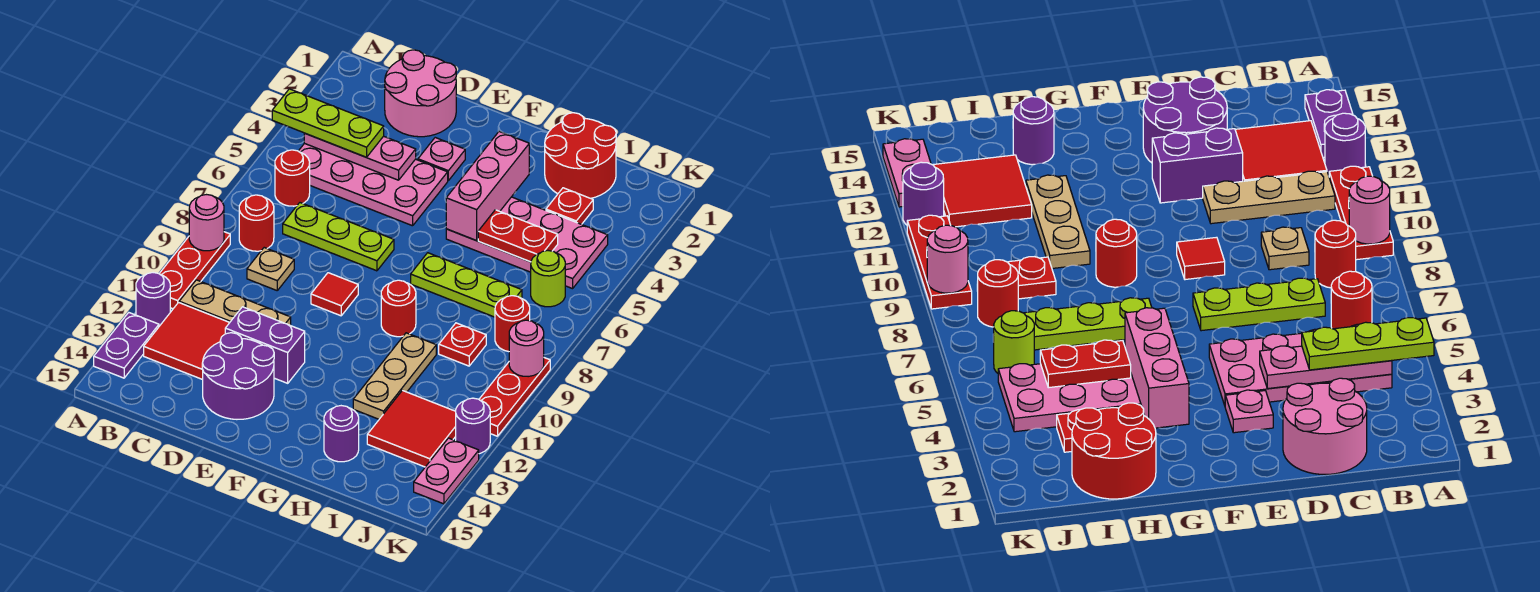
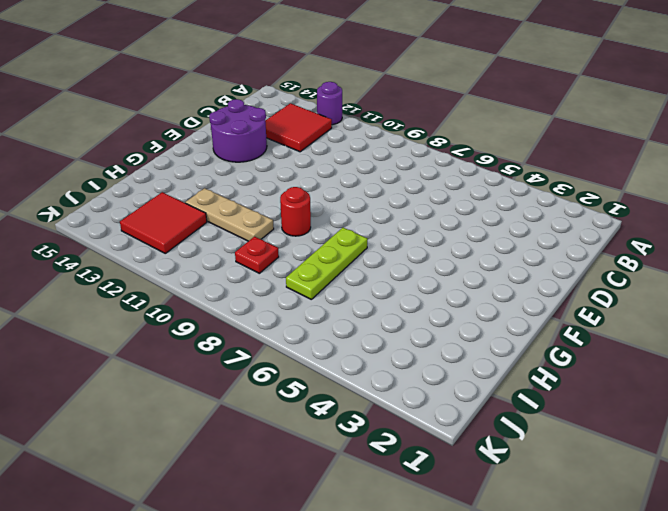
none -> red plate A9:A11 level 1
none -> purple plate A13:A14 level 1
none -> pink plate B4:E5 level 1
none -> red round brick B6 level 1

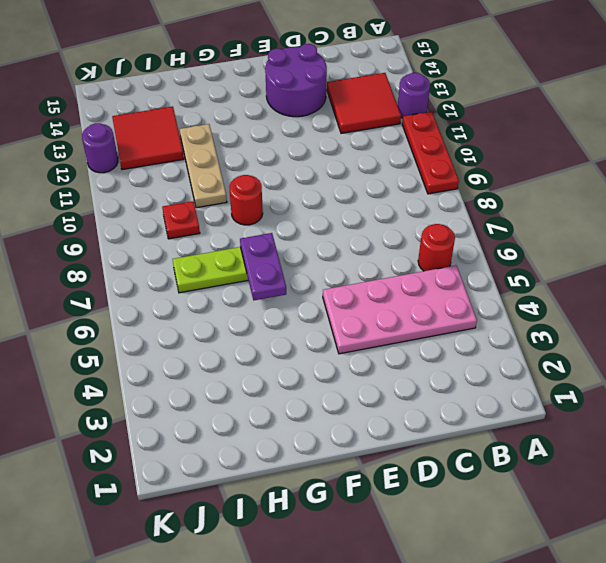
purple plate G6:G7 level 2 -> purple plate A13:A14 level 1
none -> red round brick B8 level 1
none -> tan plate B11:D11 level 1
none -> pink round brick C1:D2 level 1
none -> lime plate C7:E7 level 1

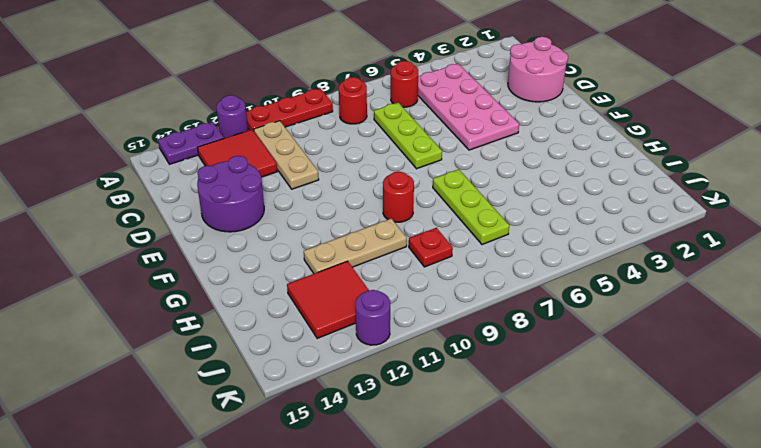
none -> tan plate C9 level 1
none -> purple brick D12:E12 level 1
none -> pink plate E3 level 1
none -> red tile E9 level 1

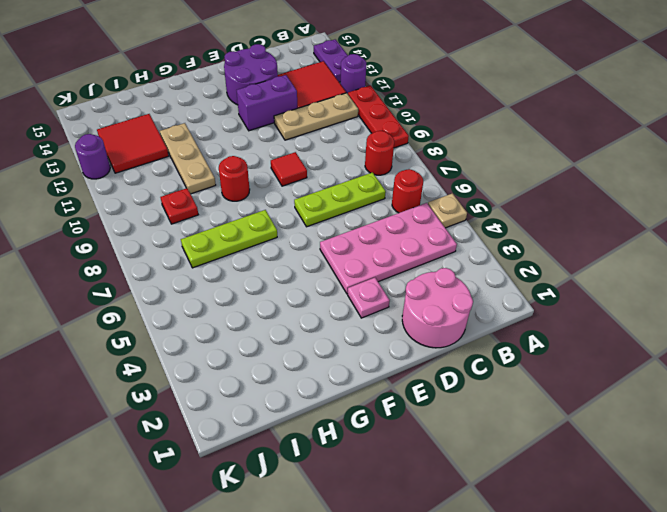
tan plate A5 level 1 -> tan plate C9 level 1
none -> pink plate G4:J5 level 1
none -> red round brick H1:I2 level 1
none -> purple round brick H14 level 1
none -> red plate I3 level 1

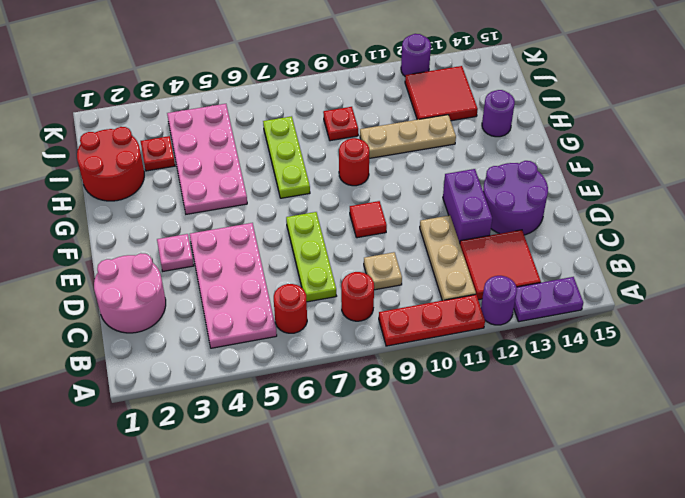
none -> lime round brick J6 level 1
none -> red round brick J8 level 1
none -> red plate K9:K11 level 1
none -> pink plate K13:K14 level 1

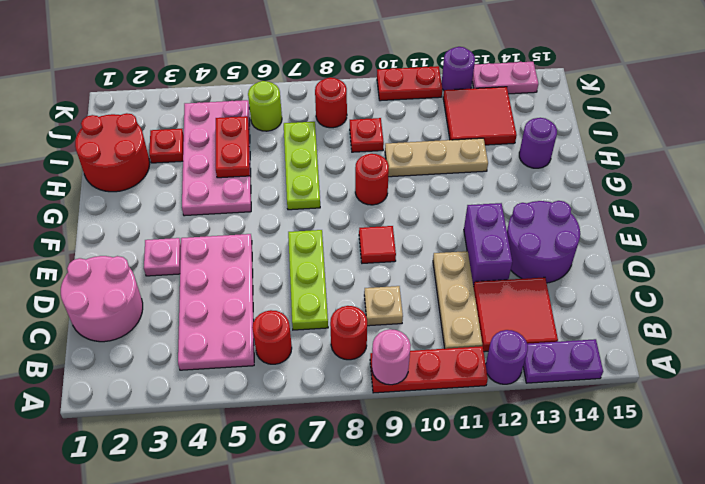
red plate K10:K11 level 1 -> red plate K9:K11 level 1
none -> pink plate B4:D4 level 2
none -> pink brick G3:G5 level 2
none -> pink round brick K9 level 2
none -> lime plate A4:C4 level 3

